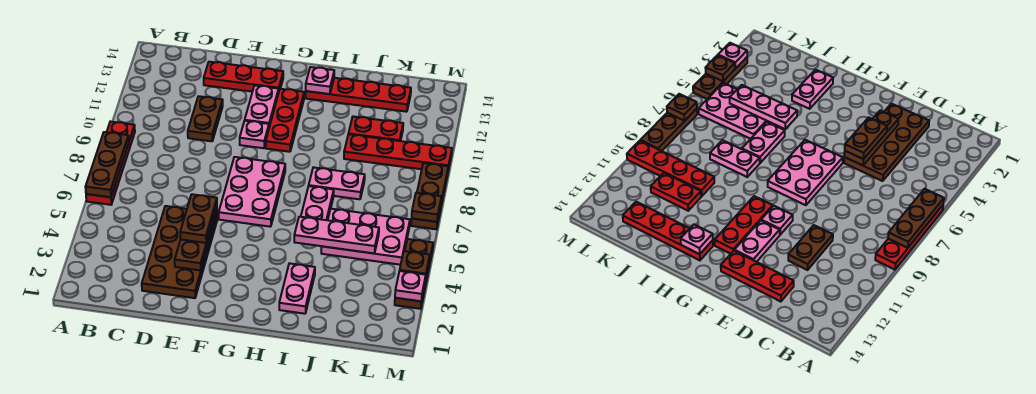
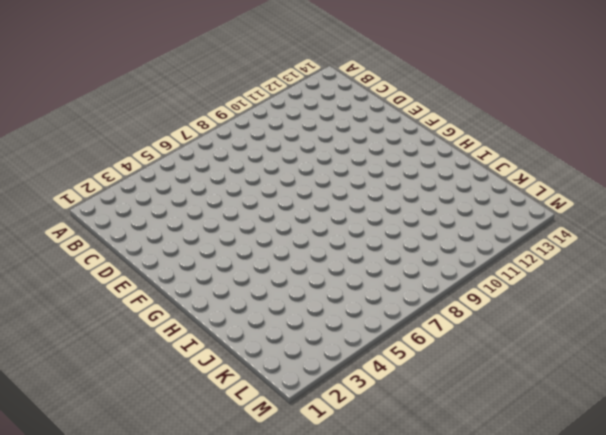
none -> red plate A6:A9 level 1
none -> brown plate D2:E5 level 1
none -> brown plate D10:D11 level 1

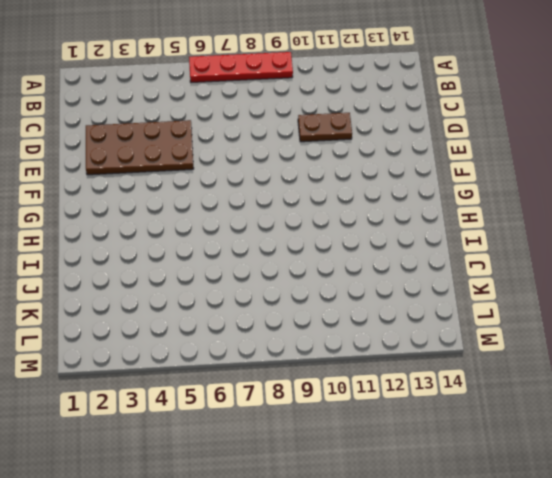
none -> red plate D13:F13 level 1
none -> pink plate F6:G8 level 1
none -> pink plate F10 level 1

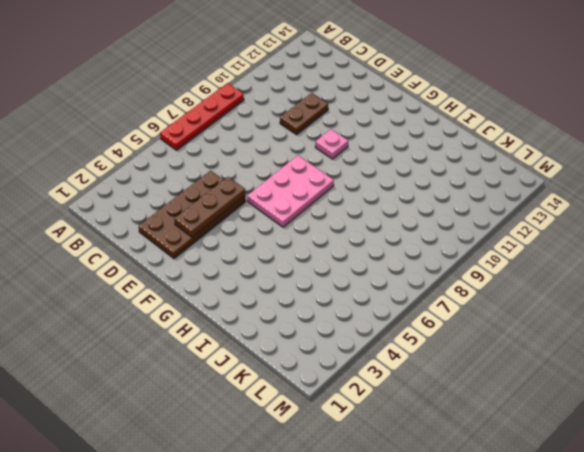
none -> red plate D13:F13 level 1
none -> pink plate F11:F12 level 1
none -> red plate G10:G12 level 1

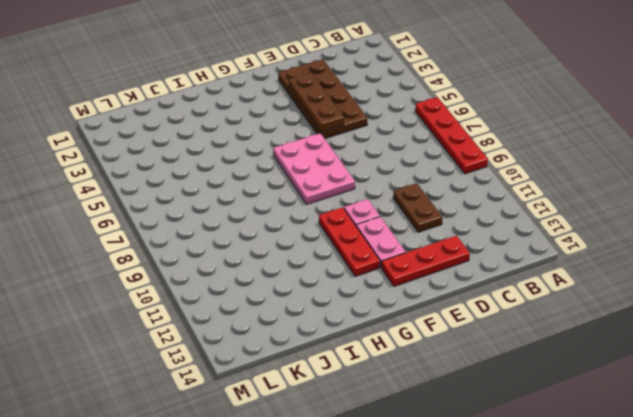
none -> red plate H13:K13 level 1
none -> pink plate I2:I3 level 1
none -> pink plate I6:I7 level 1

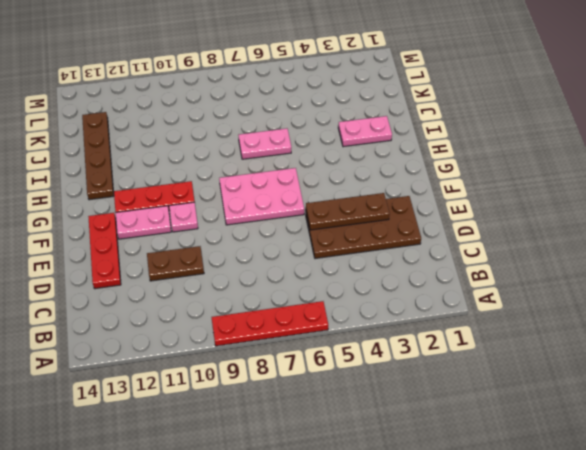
brown plate H13:K13 level 1 -> red plate H13:K13 level 1
none -> pink plate I8:J8 level 1
none -> pink plate J5:L6 level 1
none -> red plate J10:M10 level 1

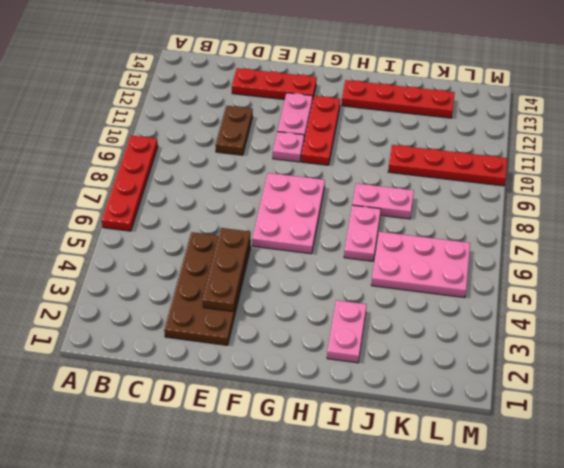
none -> red plate J11:K11 level 1
none -> brown plate M3:M5 level 1
none -> brown plate M7:M9 level 1

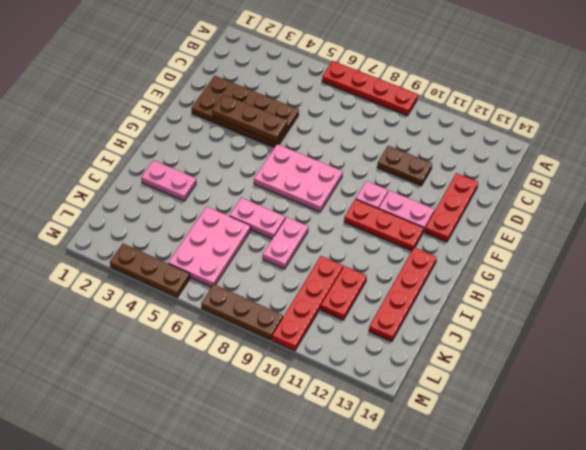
none -> brown plate A6:A8 level 2
none -> pink plate H13 level 2
none -> pink plate I5:K5 level 2

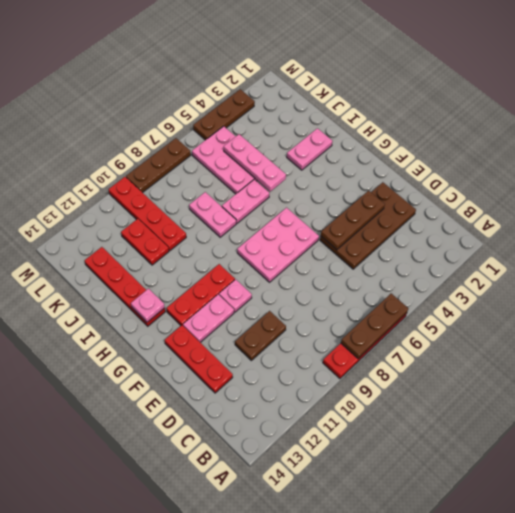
none -> pink plate M3 level 2
none -> brown plate M4 level 2
none -> brown plate M7 level 2

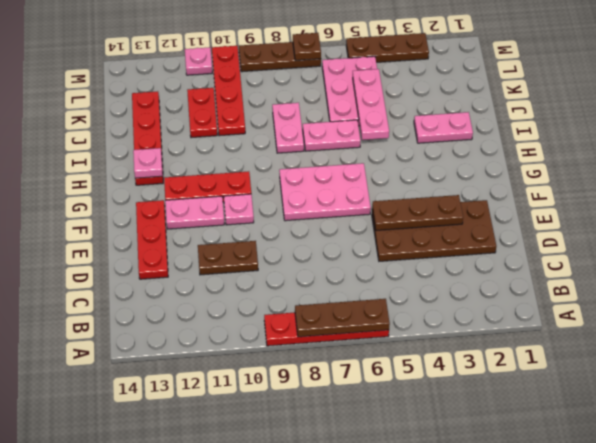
pink plate M11 level 1 -> pink plate M3 level 2
none -> brown plate M4 level 2
none -> brown plate E4:E5 level 3

